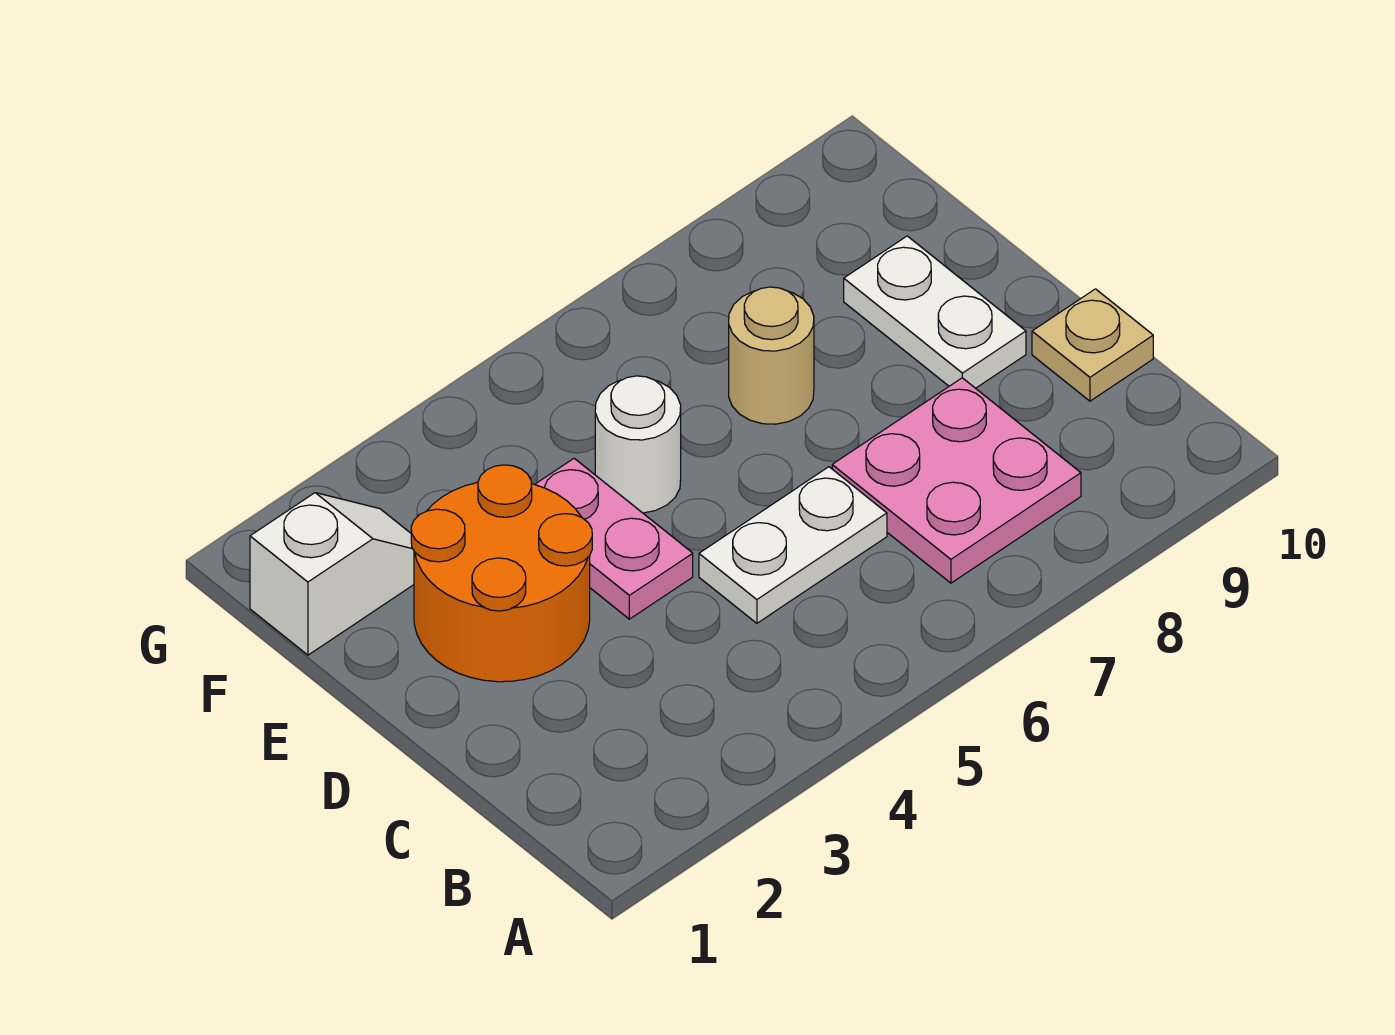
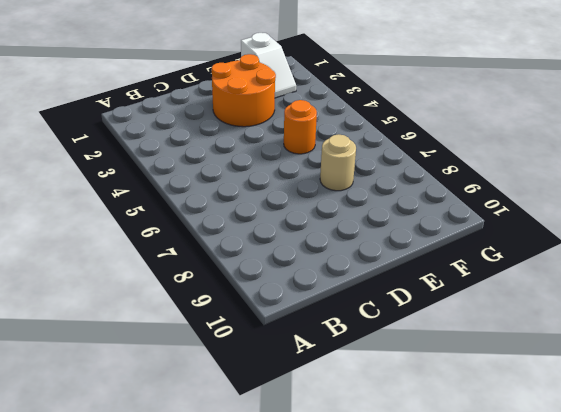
orange round brick E5 level 1 -> white round brick E5 level 1
none -> pink plate B7:C8 level 1
none -> white plate C5:C6 level 1

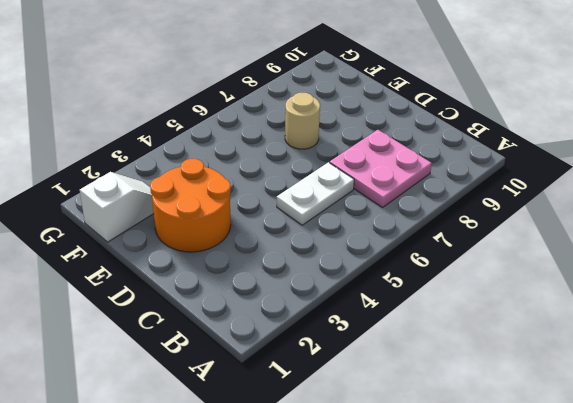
none -> tan plate C10 level 1
none -> pink plate D4:E4 level 1

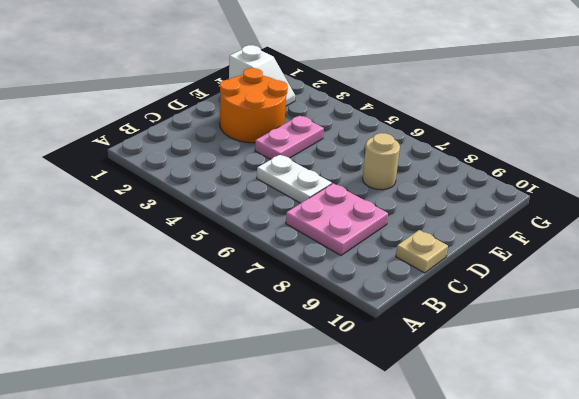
none -> white plate D9:E9 level 1
none -> white round brick E5 level 1

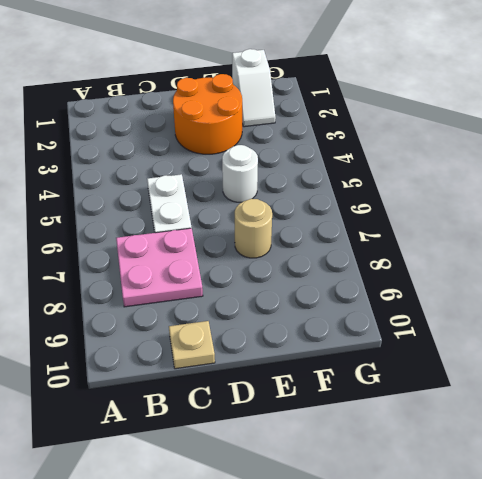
none -> pink plate D4:E4 level 1
none -> white plate D9:E9 level 1

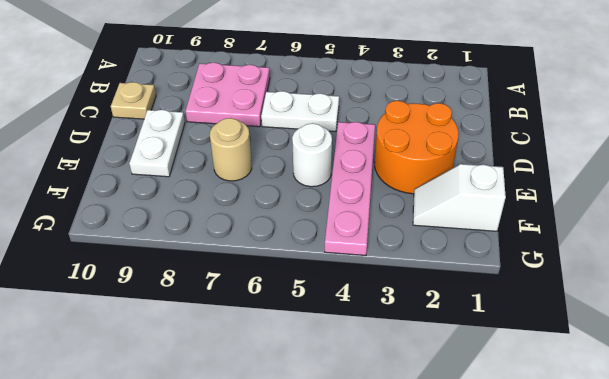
pink plate D4:G4 level 1 -> pink plate D4:E4 level 1

